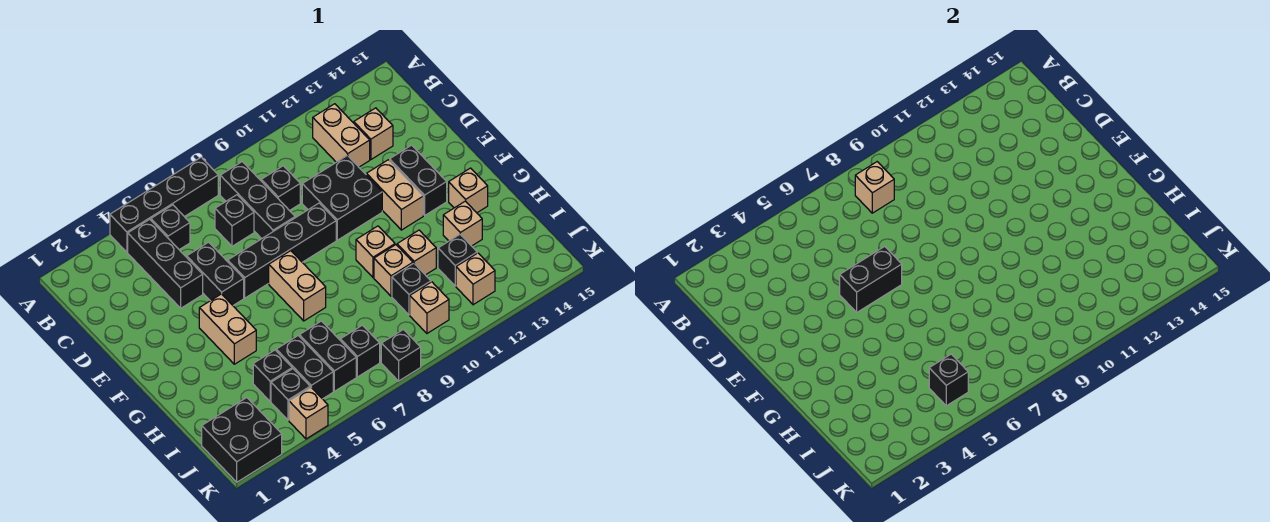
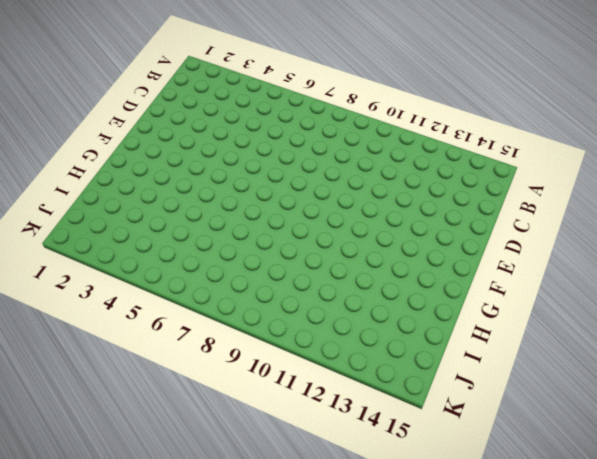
none -> black brick A4:A7 level 1
none -> black brick B4:D4 level 1
none -> black brick B5 level 1
none -> black brick B8:D8 level 1

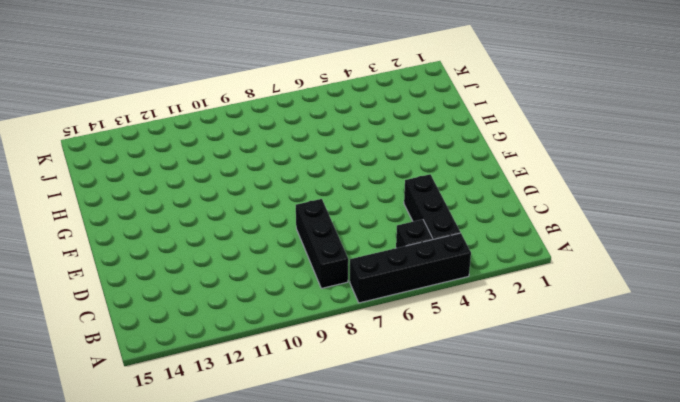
none -> tan brick B12:C12 level 1
none -> black brick C7 level 1
none -> black brick C9 level 1
none -> tan brick C13 level 1

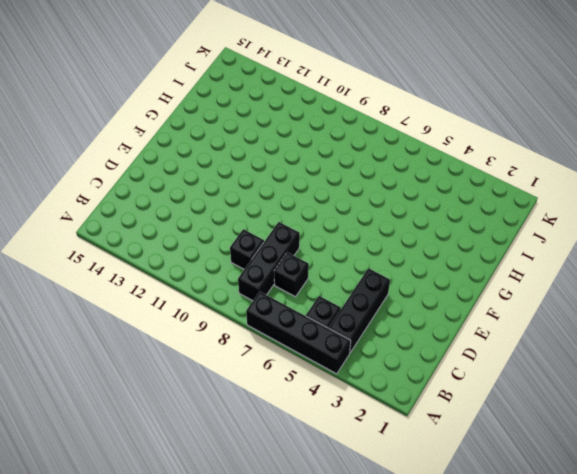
none -> tan brick B12:C12 level 1
none -> tan brick C13 level 1
none -> black brick D5:E5 level 1
none -> black brick D10:E11 level 1

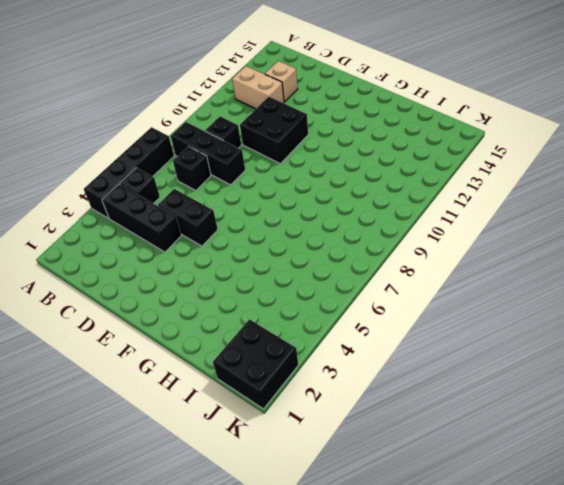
none -> black brick E6:E9 level 1
none -> tan brick E12:F12 level 1
none -> black brick E13:F13 level 1
none -> tan brick F4:G4 level 1

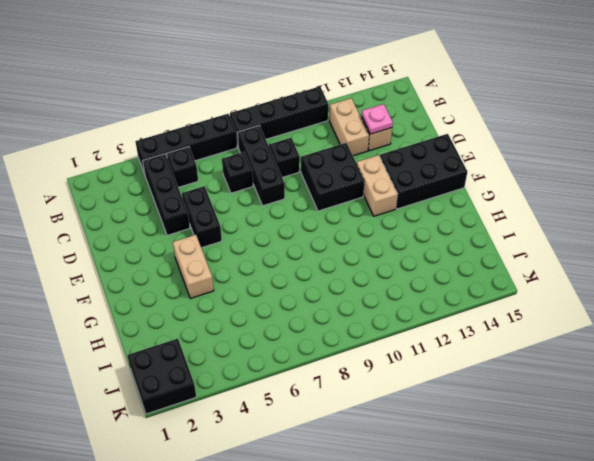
black brick A8:A11 level 1 -> black brick E6:E9 level 1
pink plate C13 level 2 -> none
black brick E13:F15 level 1 -> black brick E13:F13 level 1
none -> tan brick F7:G7 level 1
none -> tan brick G10 level 1
none -> tan brick G14 level 1
none -> tan brick H10 level 1

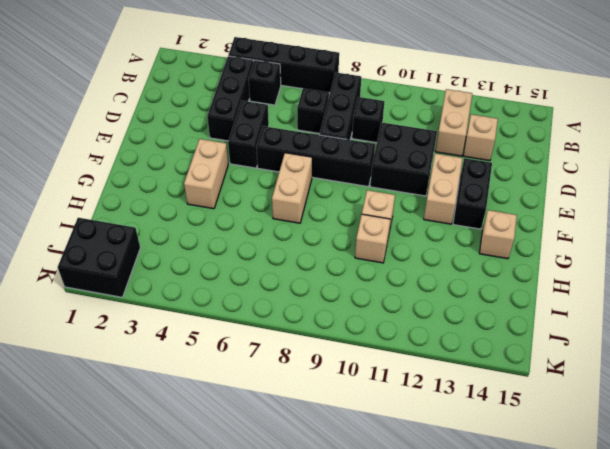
none -> tan brick H11 level 1
none -> tan brick H13 level 1
none -> black brick I4 level 1
none -> black brick I5:J5 level 1

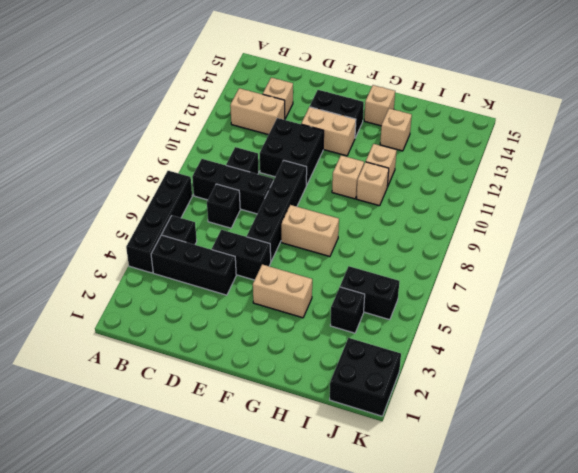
none -> black brick I6:J6 level 1
none -> black brick I10 level 1
none -> black brick I12 level 1
none -> black brick J4 level 1

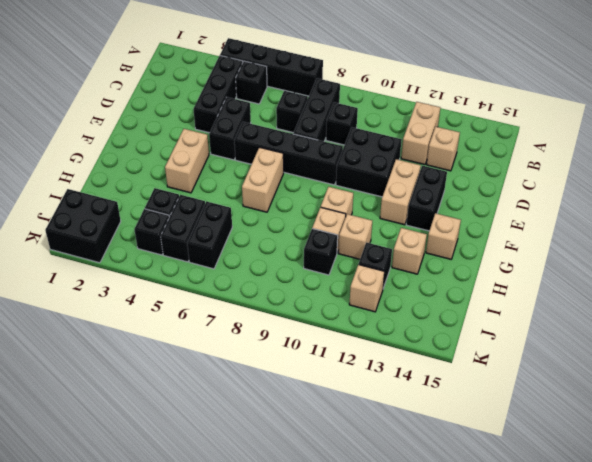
none -> black brick J7 level 1
none -> tan brick J10 level 1
none -> tan brick K4 level 1
none -> black brick K8 level 1

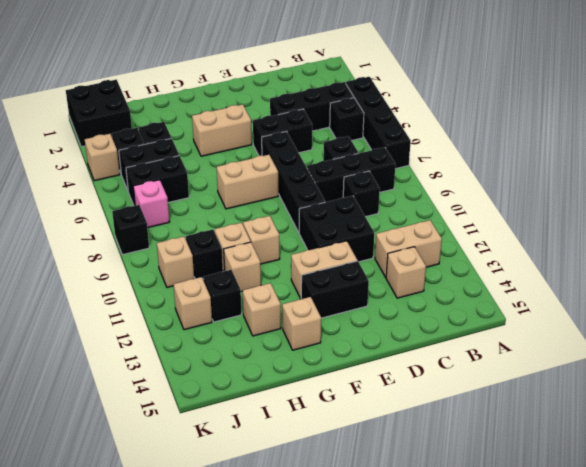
pink brick J7 level 1 -> black brick J7 level 1
none -> tan brick B8 level 2
none -> black brick E5:E6 level 2
none -> black brick J5 level 2

